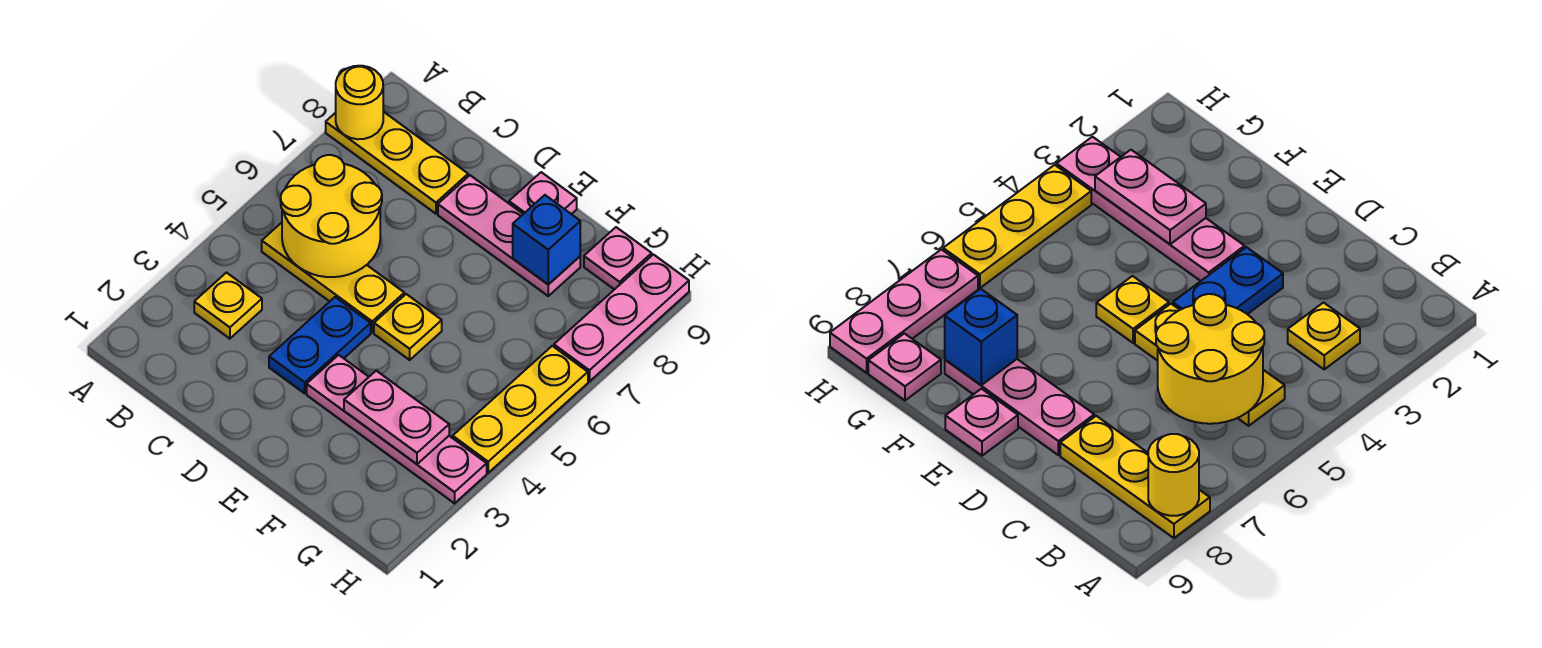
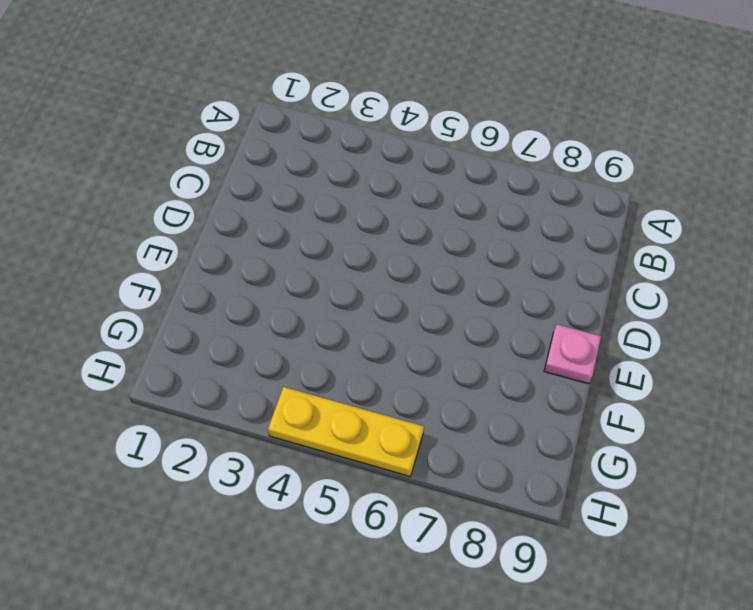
none -> yellow plate A8:C8 level 1
none -> yellow plate B3 level 1
none -> yellow plate B5:D5 level 1

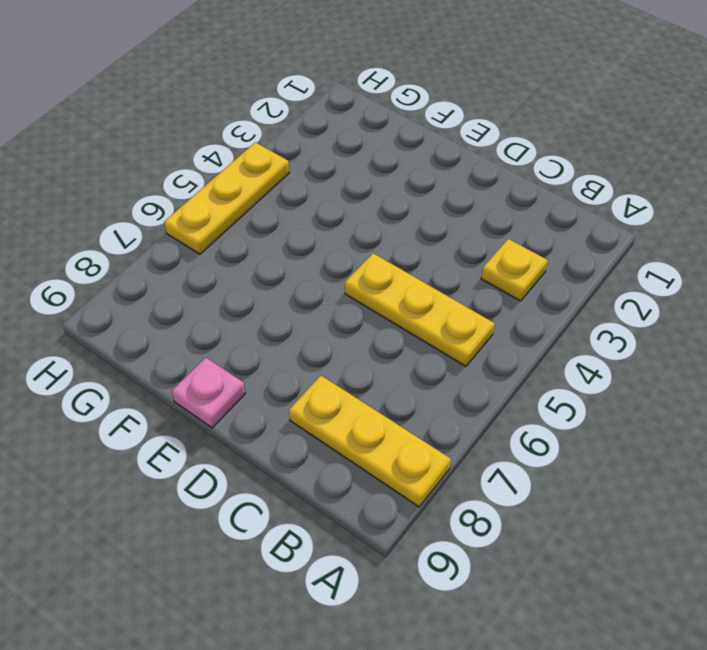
none -> blue plate D3:D4 level 1
none -> pink plate D8:F8 level 1
none -> pink plate E3:H3 level 1

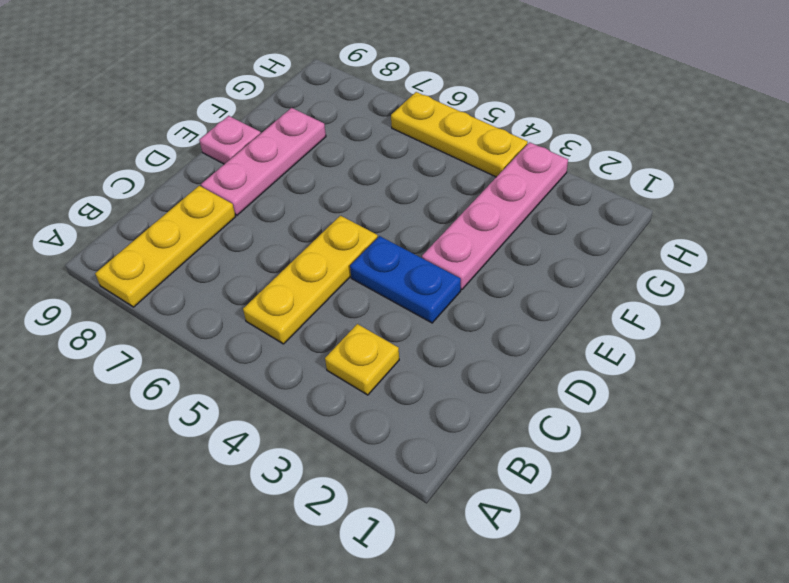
none -> yellow plate E5 level 1
none -> pink plate G9 level 1
none -> pink plate H7:H9 level 1

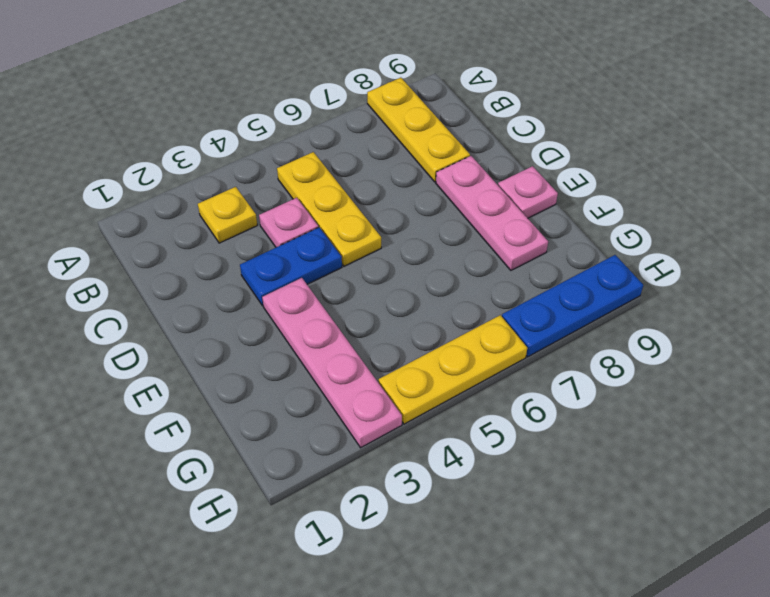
pink plate C4 level 1 -> pink plate G9 level 1
blue plate H7:H9 level 1 -> pink plate H7:H9 level 1
none -> yellow plate E5 level 1
none -> yellow round brick A8 level 2
none -> yellow round brick B5:C6 level 2

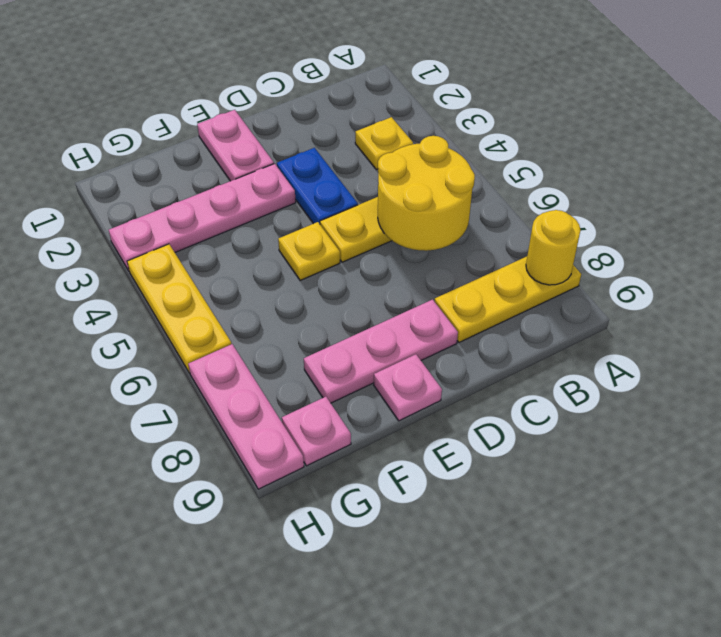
pink plate E1:E2 level 1 -> pink plate F3:G3 level 2
none -> blue brick F8 level 2

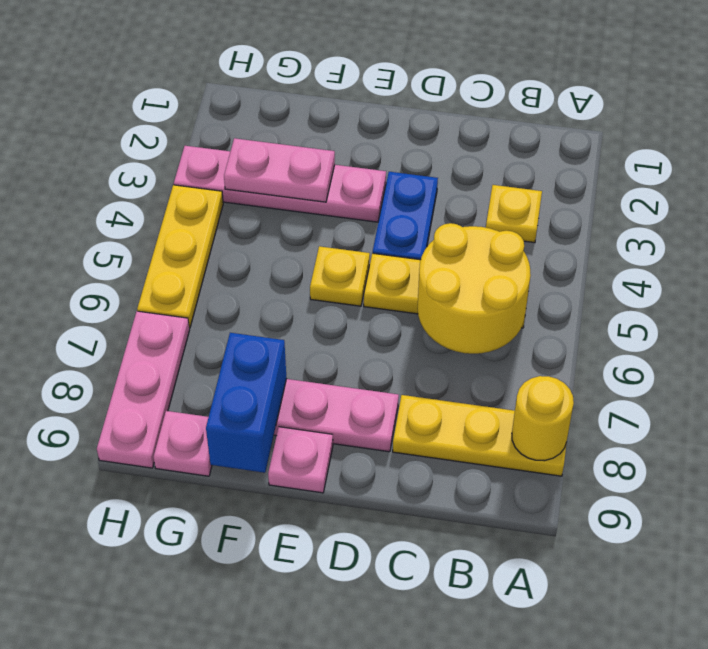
blue brick F8:F9 level 2 -> blue brick F8 level 2

